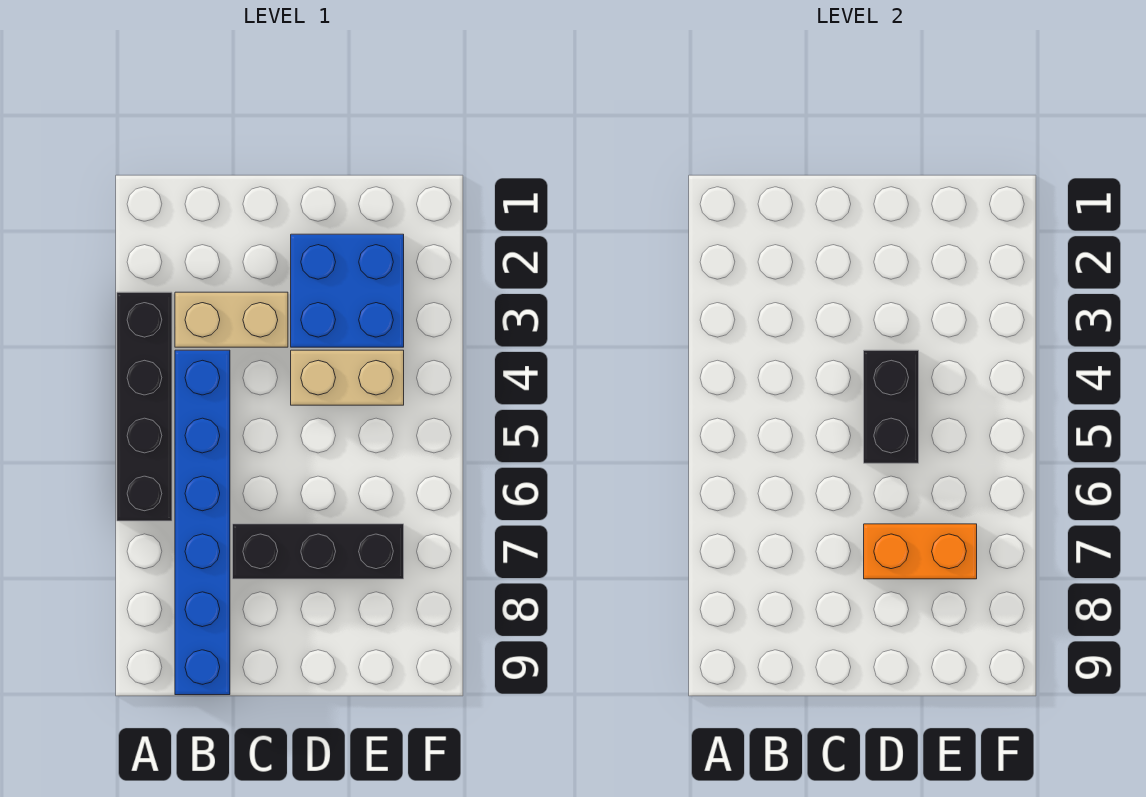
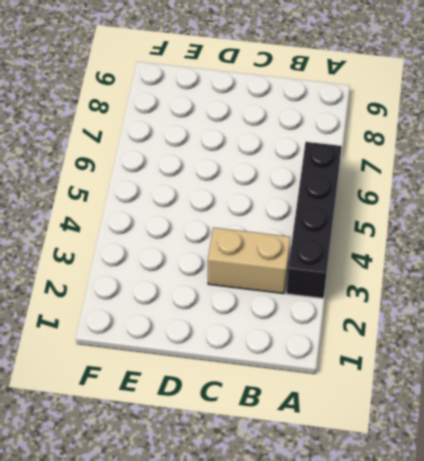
none -> blue brick B4:B9 level 1
none -> black brick C7:E7 level 1

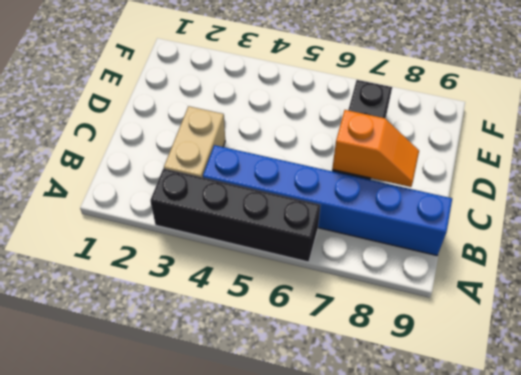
orange slope C7:C8 level 2 top 7 -> none
none -> blue brick D2:E3 level 1
none -> tan brick D4:E4 level 1

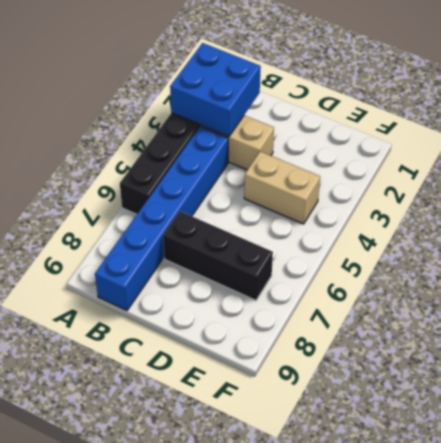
blue brick A2:B3 level 2 -> blue brick D2:E3 level 1
none -> black brick D4:D5 level 2
none -> orange brick D7:E7 level 2

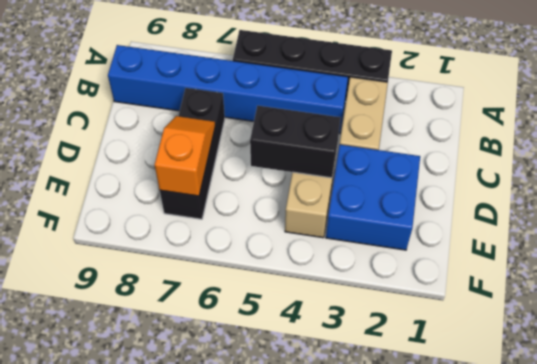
orange slope D7:E7 level 2 top E -> orange brick D7:E7 level 2

